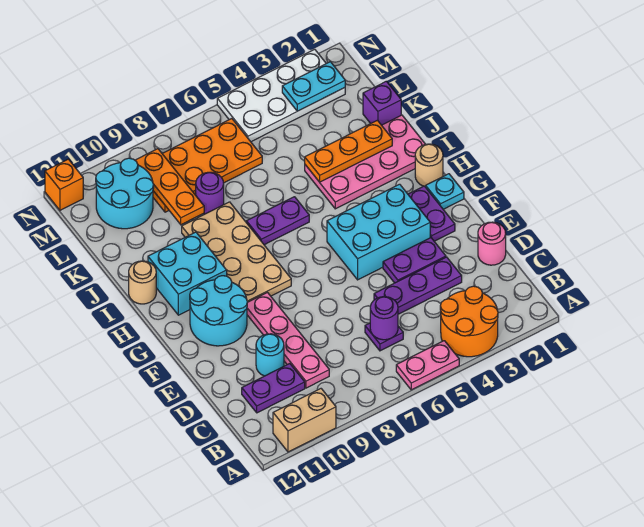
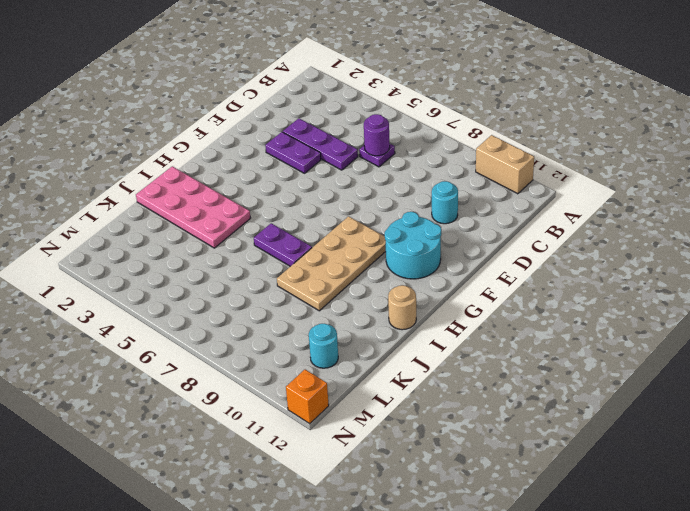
cyan round brick L11 level 1 -> cyan round brick L10:M11 level 1
none -> orange round brick A3:B4 level 1
none -> pink plate A5:A6 level 1
none -> pink plate C9:F9 level 1
none -> purple plate C10:C11 level 1

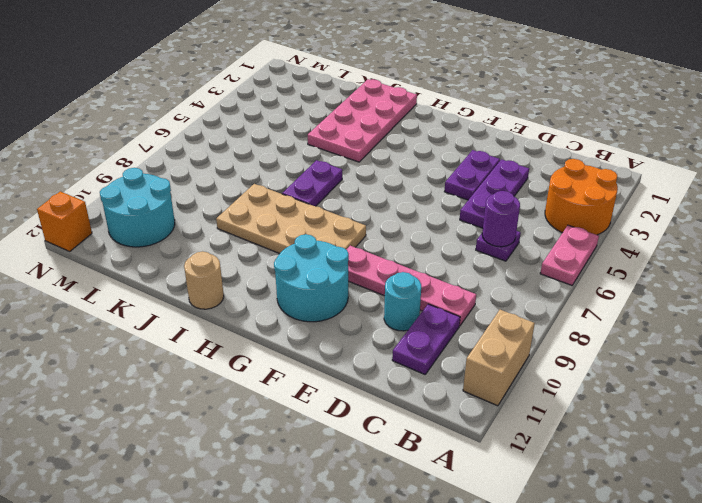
none -> pink round brick D1 level 1
none -> purple plate F2:G2 level 1
none -> cyan brick F3:G5 level 1
none -> cyan plate G1 level 1

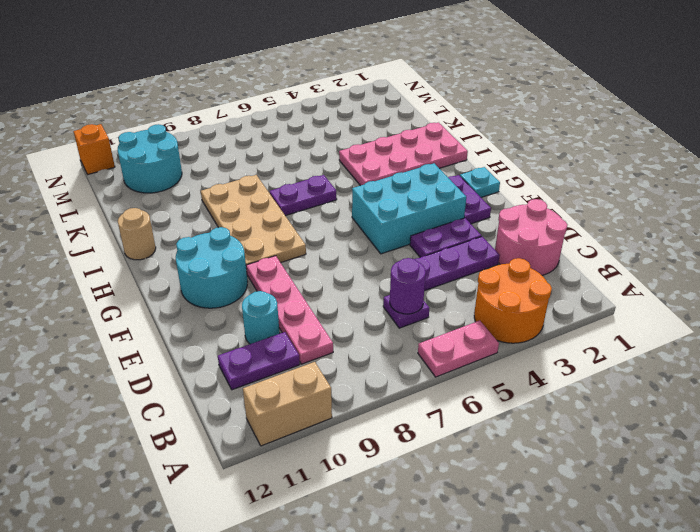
pink round brick C1:D2 level 1 -> pink round brick D1 level 1
none -> tan round brick H1 level 1
none -> cyan brick H10:I11 level 1
none -> purple brick K1 level 1
none -> purple round brick K8 level 1

